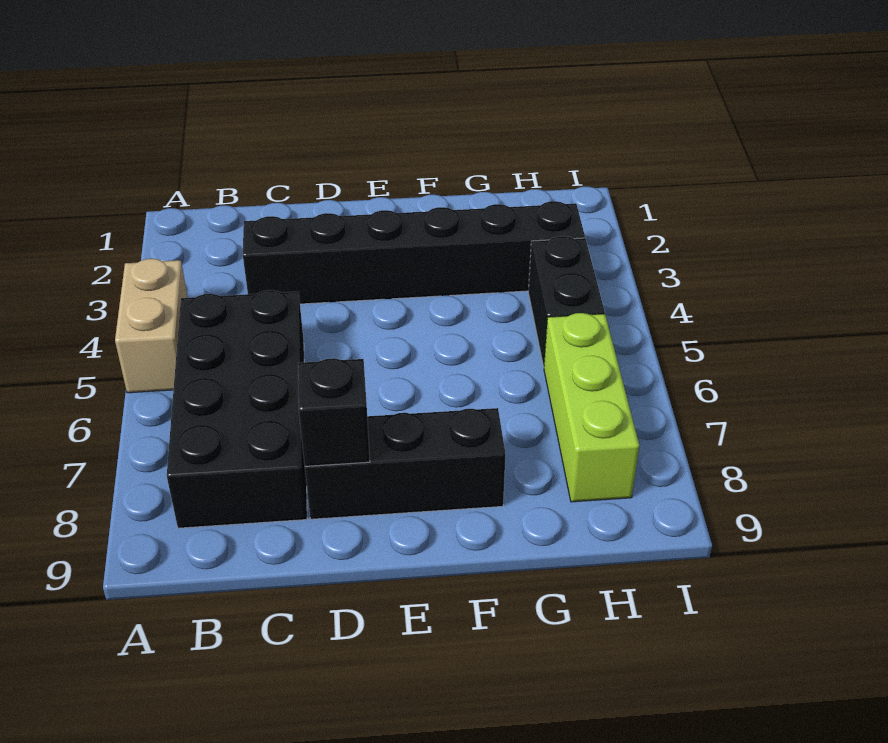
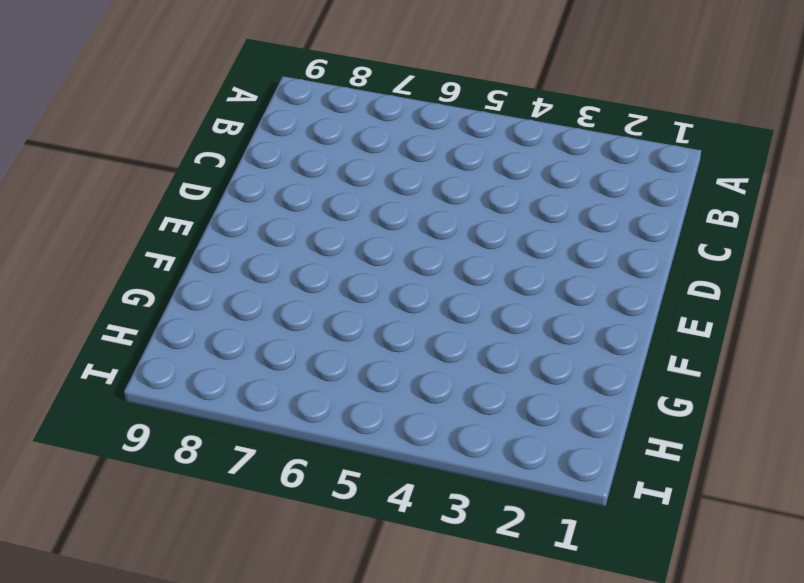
none -> tan brick A4:A5 level 1
none -> black brick B5:C8 level 1

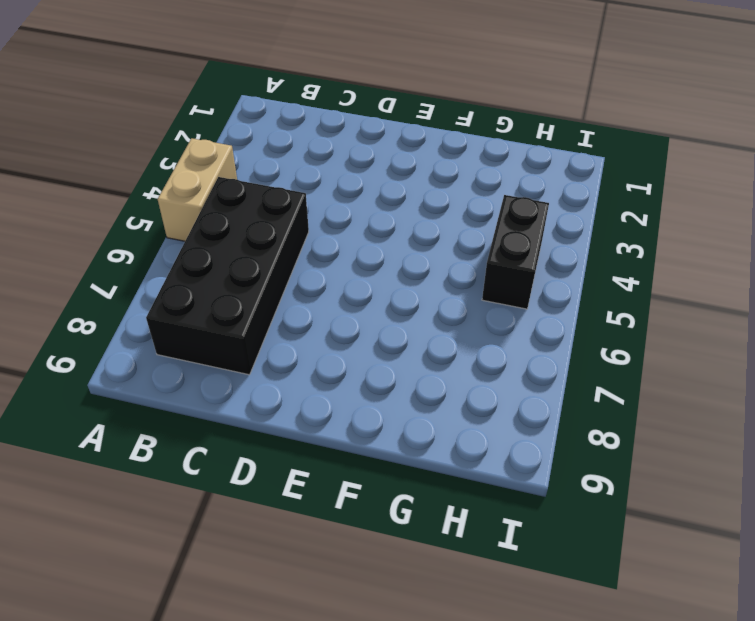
none -> black brick C3:H3 level 1
none -> black brick D8:F8 level 1

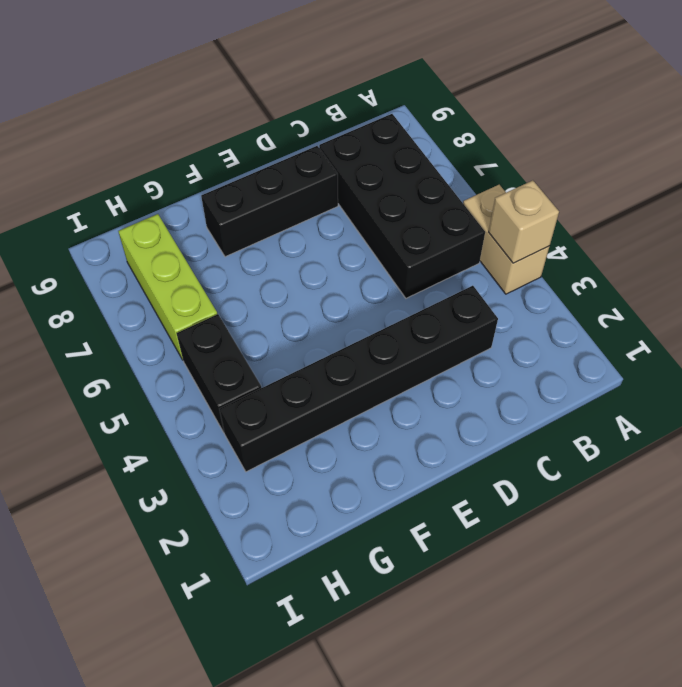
tan brick A4 level 2 -> none
none -> black brick D8 level 2

